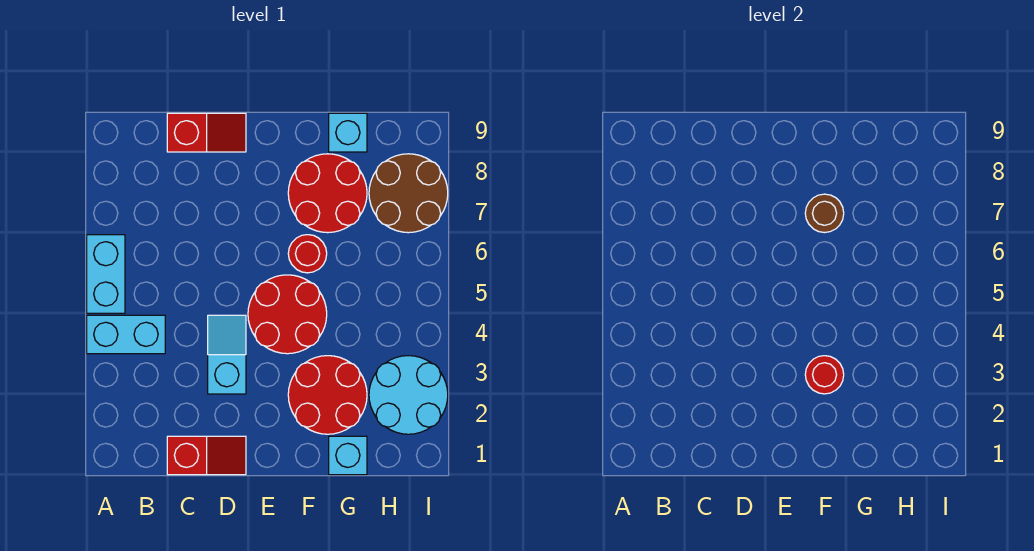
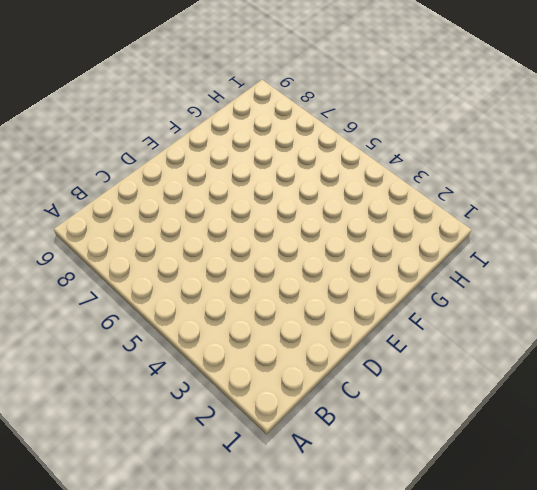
none -> cyan brick A4:B4 level 1
none -> cyan brick A5:A6 level 1
none -> red slope C1:D1 level 1 top C

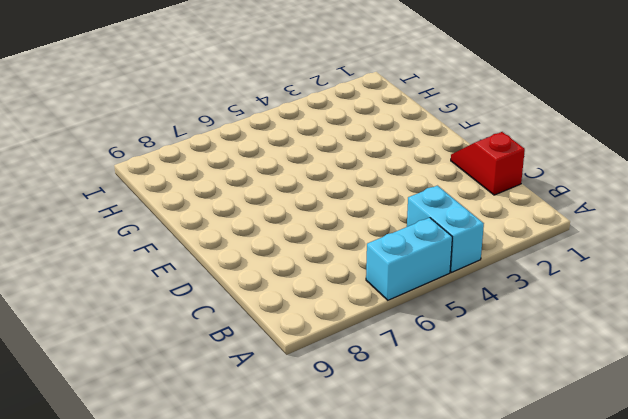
none -> red slope C9:D9 level 1 top C
none -> cyan slope D3:D4 level 1 top 3
none -> red round brick E4:F5 level 1

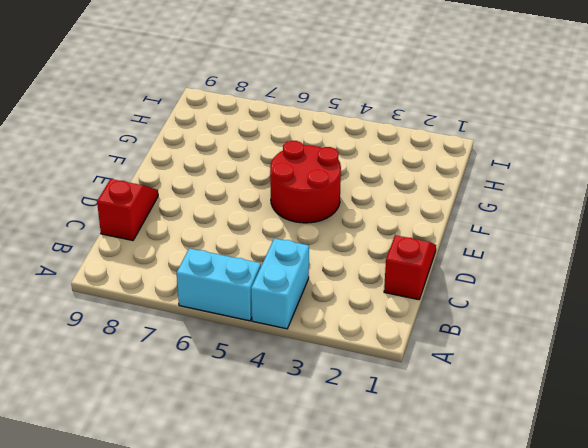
none -> cyan slope D3:D4 level 1 top 3
none -> red round brick F2:G3 level 1
none -> red round brick F6 level 1

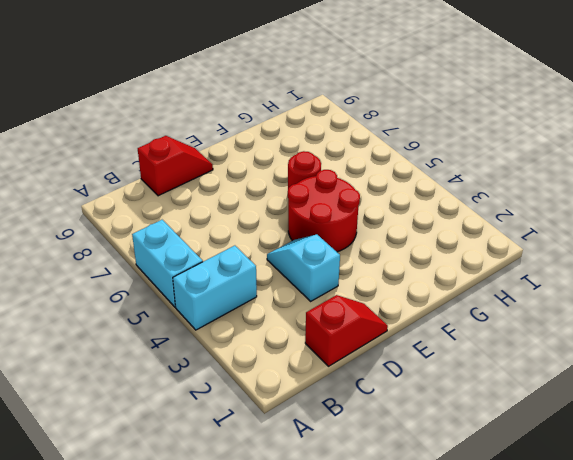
none -> red round brick F2:G3 level 1
none -> red round brick F7:G8 level 1
none -> cyan brick G1 level 1

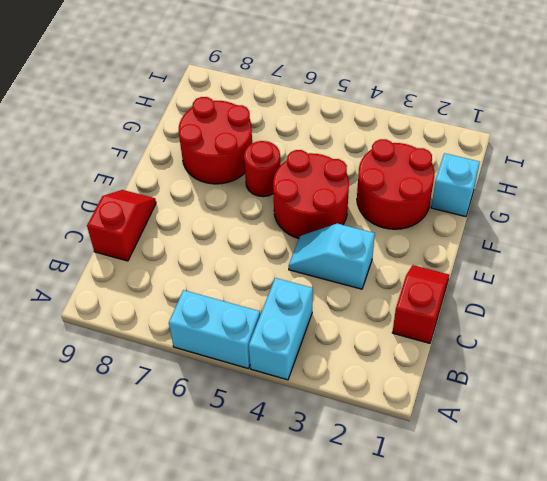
none -> cyan brick G9 level 1
none -> cyan round brick H2:I3 level 1
none -> brown round brick H7:I8 level 1

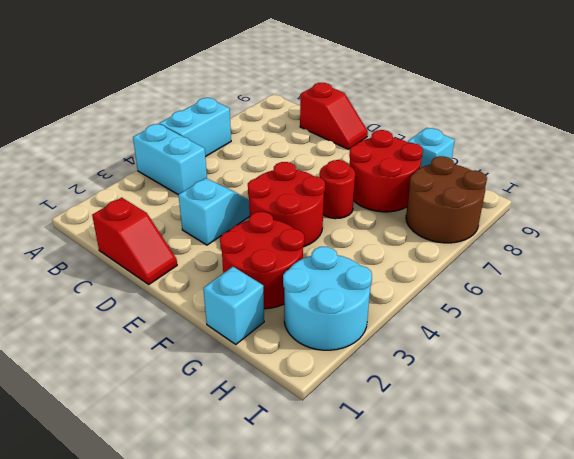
none -> red round brick F3 level 2
none -> brown round brick F7 level 2

